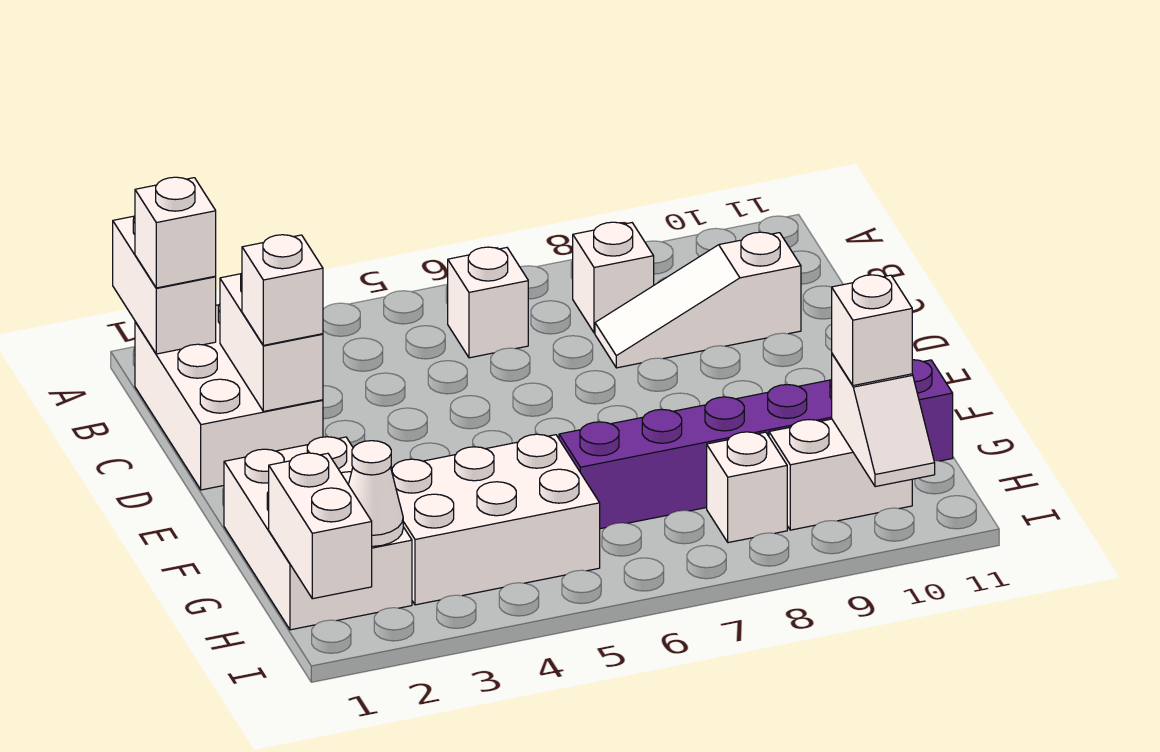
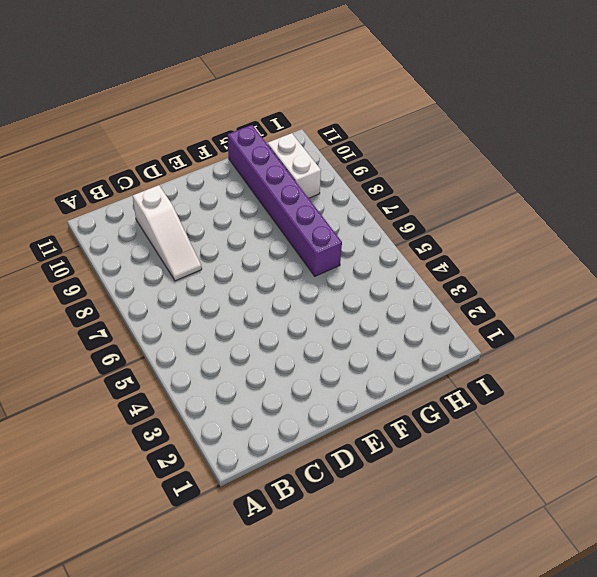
none -> white brick B1:D2 level 1
none -> white brick B6 level 1
none -> white brick B8 level 1

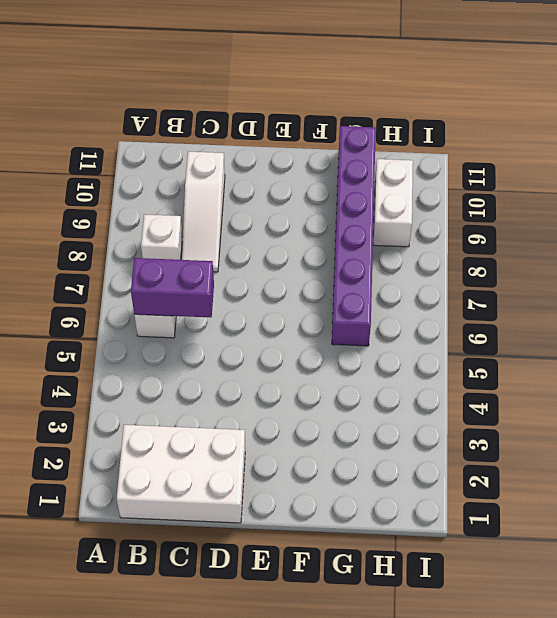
purple brick B6:C6 level 2 -> none
none -> white brick F1:H2 level 1
none -> white brick G3:H5 level 1
none -> white brick H8 level 1

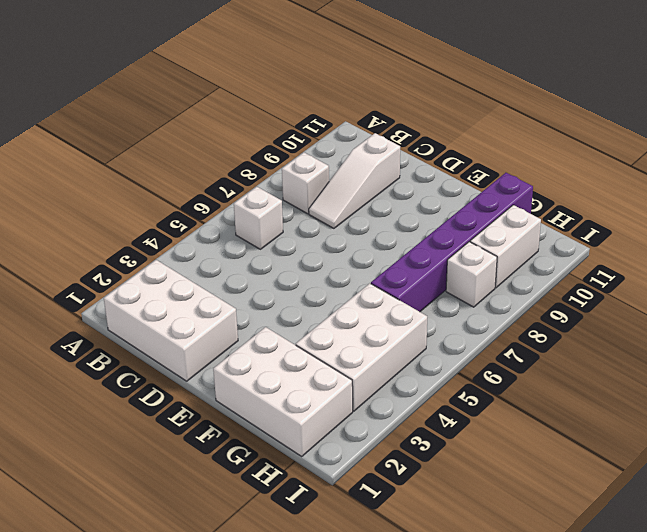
none -> white brick A1:B1 level 2
none -> white brick C2:D2 level 2
none -> white brick H1:I1 level 2

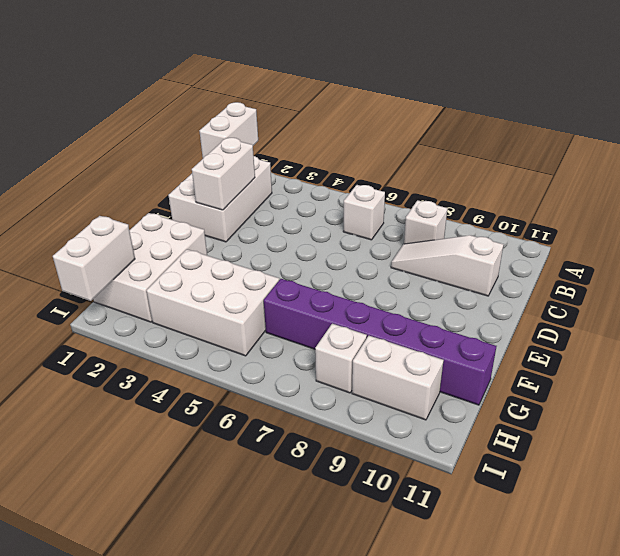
none -> white cone H2 level 2
none -> white slope H10:I10 level 2 top H
none -> white brick B1 level 3

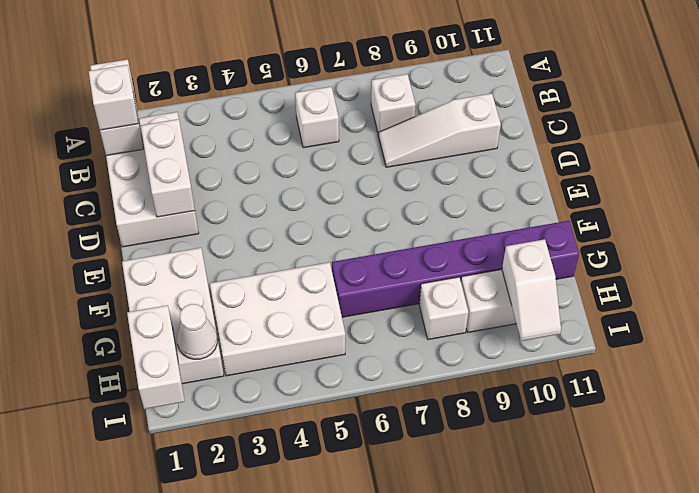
none -> white brick D2 level 3
none -> white brick H10 level 3

